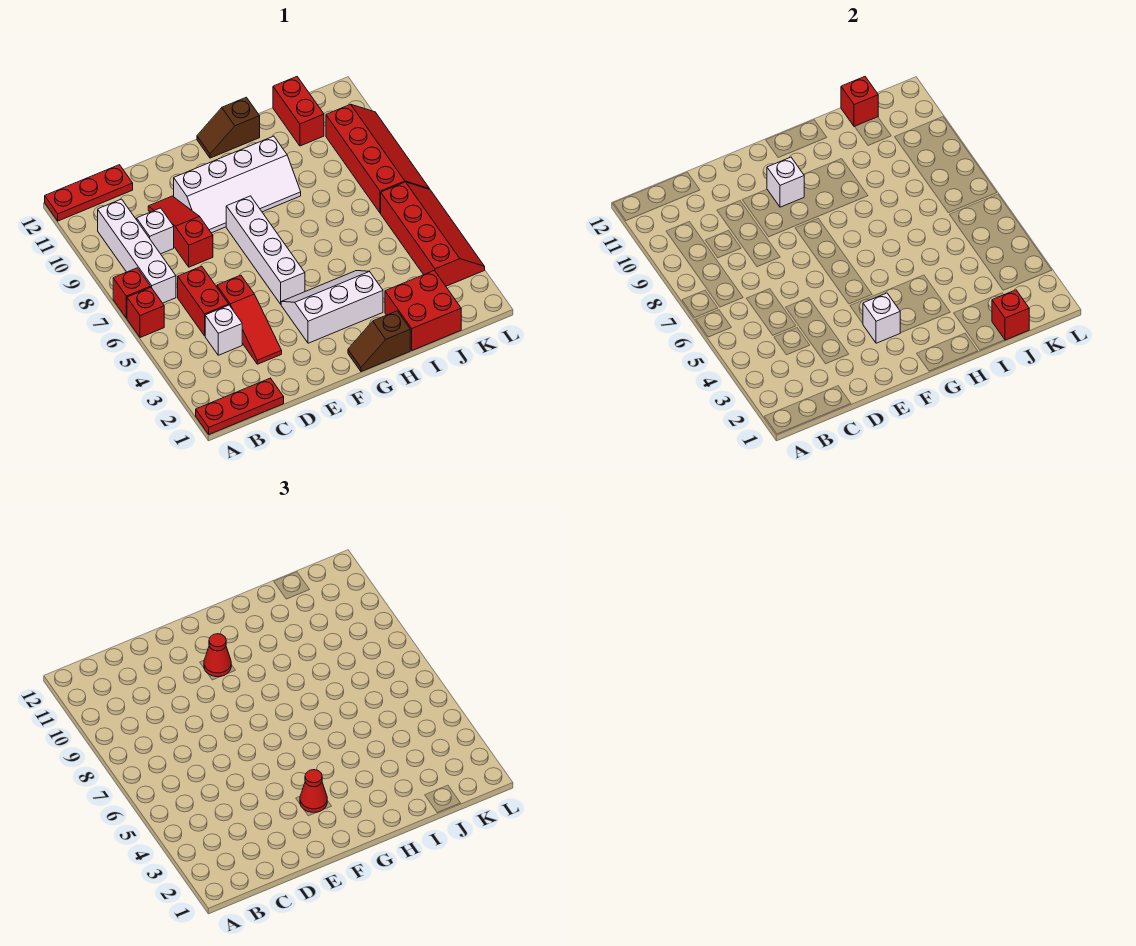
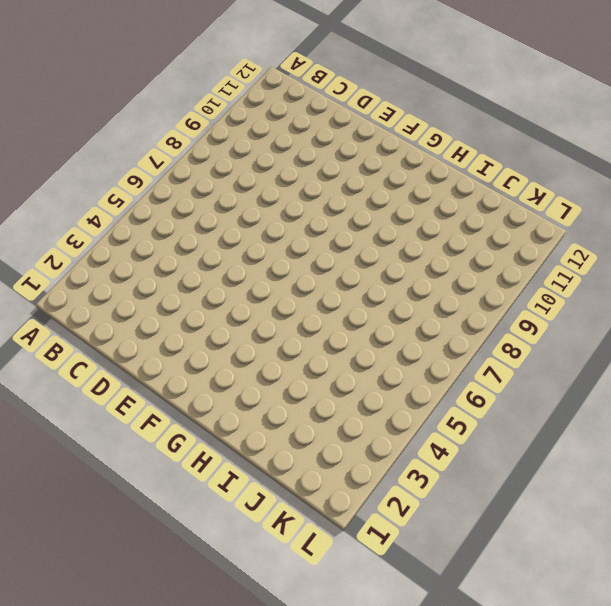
none -> red plate A1:C1 level 1
none -> red brick A6 level 1
none -> red brick A7 level 1

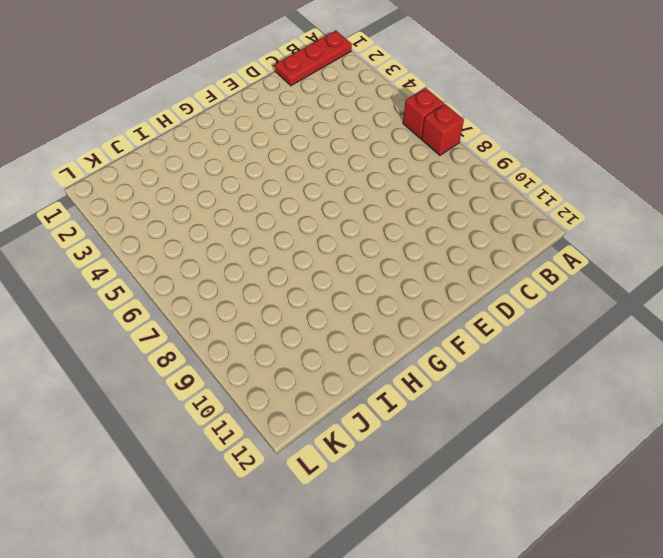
none -> red plate A12:C12 level 1
none -> white brick B7:B10 level 1
none -> white brick C4 level 1

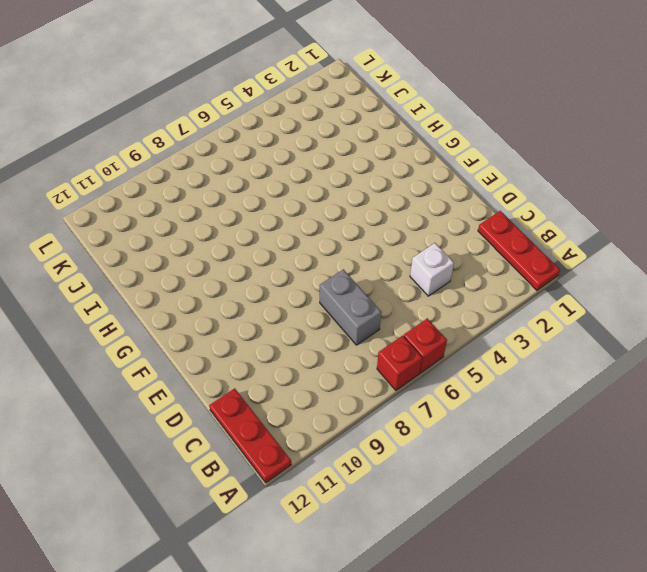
grey brick C7:D7 level 1 -> none
none -> white brick B7:B10 level 1
none -> red brick C5:C6 level 1
none -> white brick C9 level 1

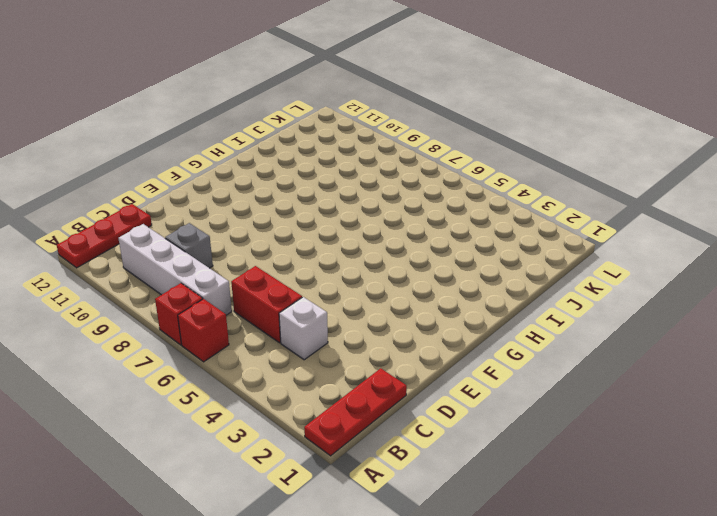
grey brick C9 level 1 -> white brick C9 level 1
none -> red slope D3:D5 level 1 top 5
none -> red slope D8:D10 level 1 top 8
none -> white slope E9:H10 level 1 top 10

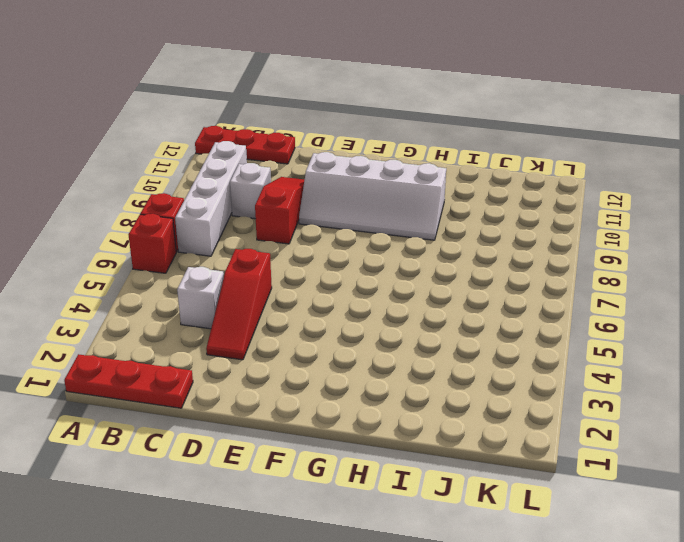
none -> red brick C5:C6 level 1
none -> white slope F3:H4 level 1 top 3
none -> white brick F5:F8 level 1

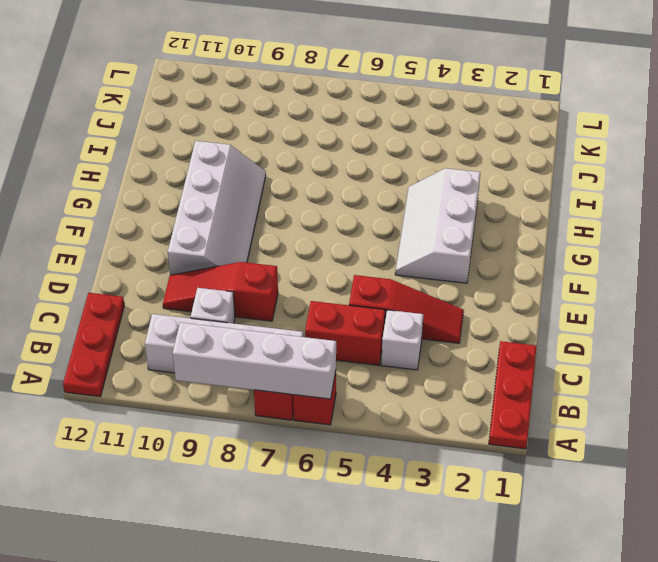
white brick A6:A9 level 2 -> white brick F5:F8 level 1
none -> brown slope G1:H1 level 1 top H
none -> brown slope G12:H12 level 1 top H
none -> red brick I1:J2 level 1

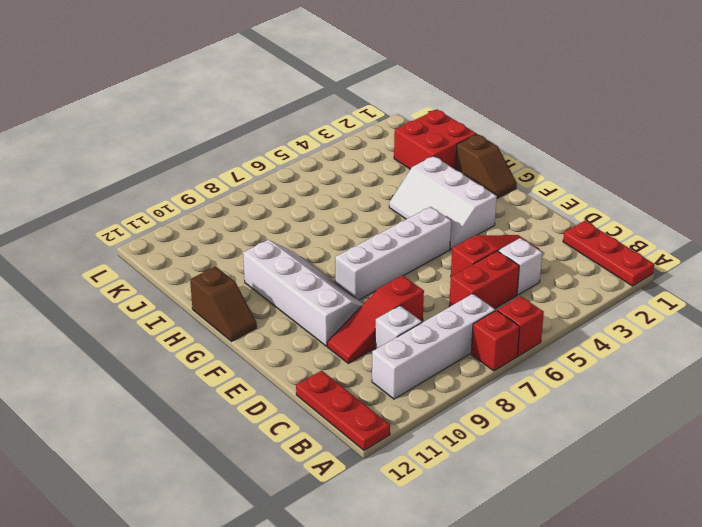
none -> red brick J11:J12 level 1
none -> red slope K3:L6 level 1 top K
none -> red slope K7:L10 level 1 top K

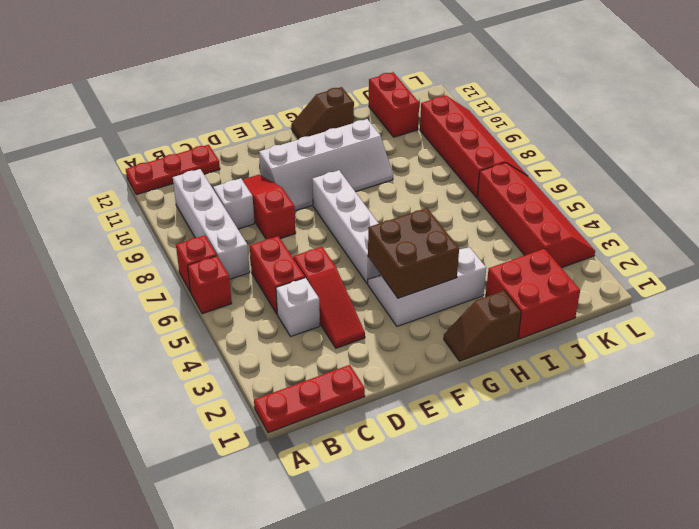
brown brick F3:G4 level 2 -> white brick F3 level 2
none -> white brick F10 level 2
none -> red brick J1 level 2
none -> red brick J12 level 2

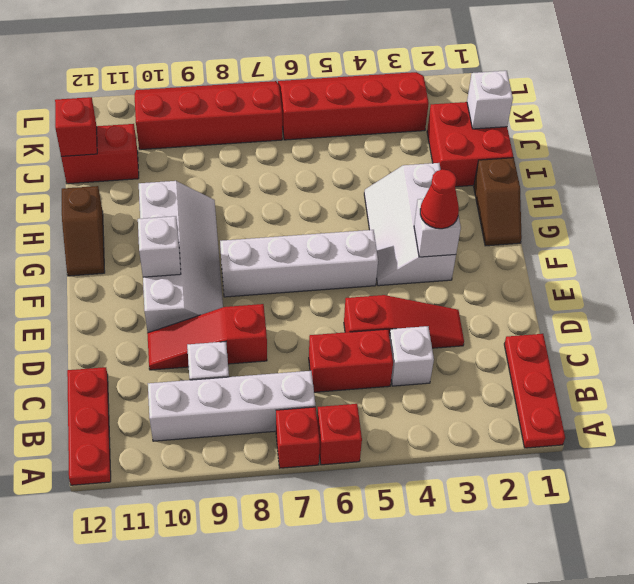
white brick J1 level 2 -> red brick J1 level 2
none -> red cone F10 level 3

